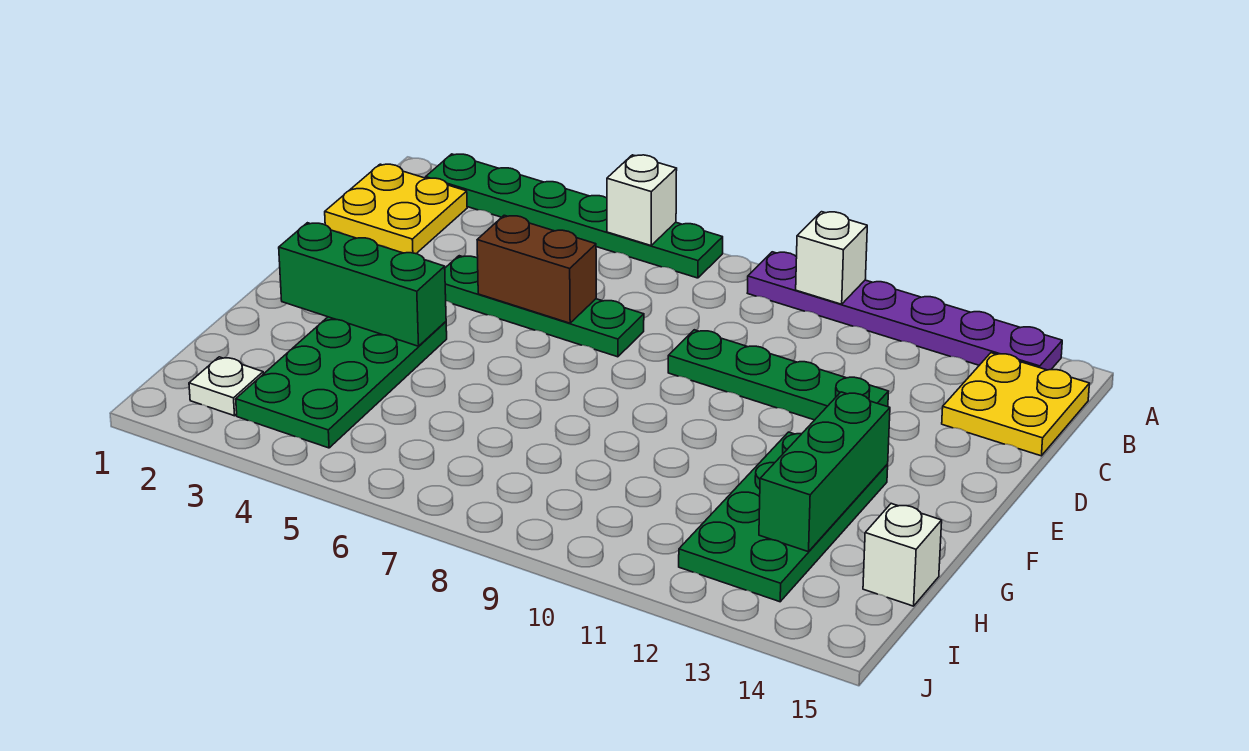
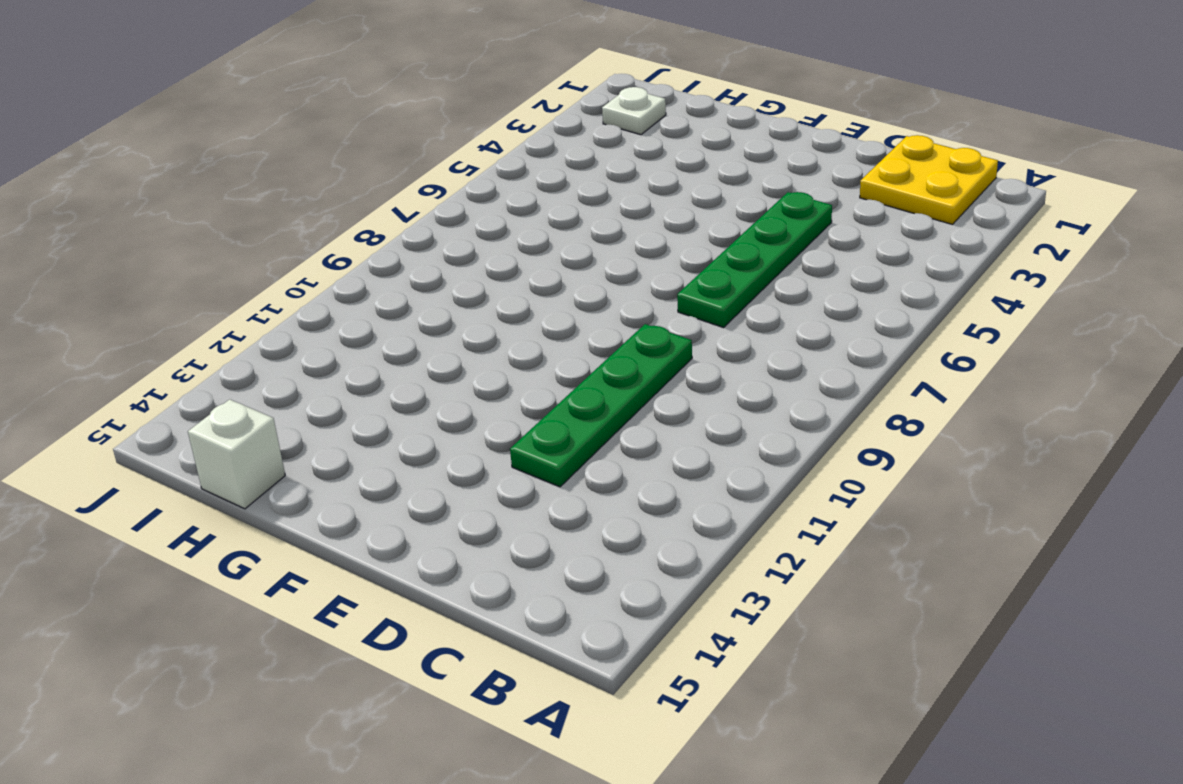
none -> green plate A2:A7 level 1
none -> purple plate A9:A14 level 1
none -> yellow plate B14:C15 level 1

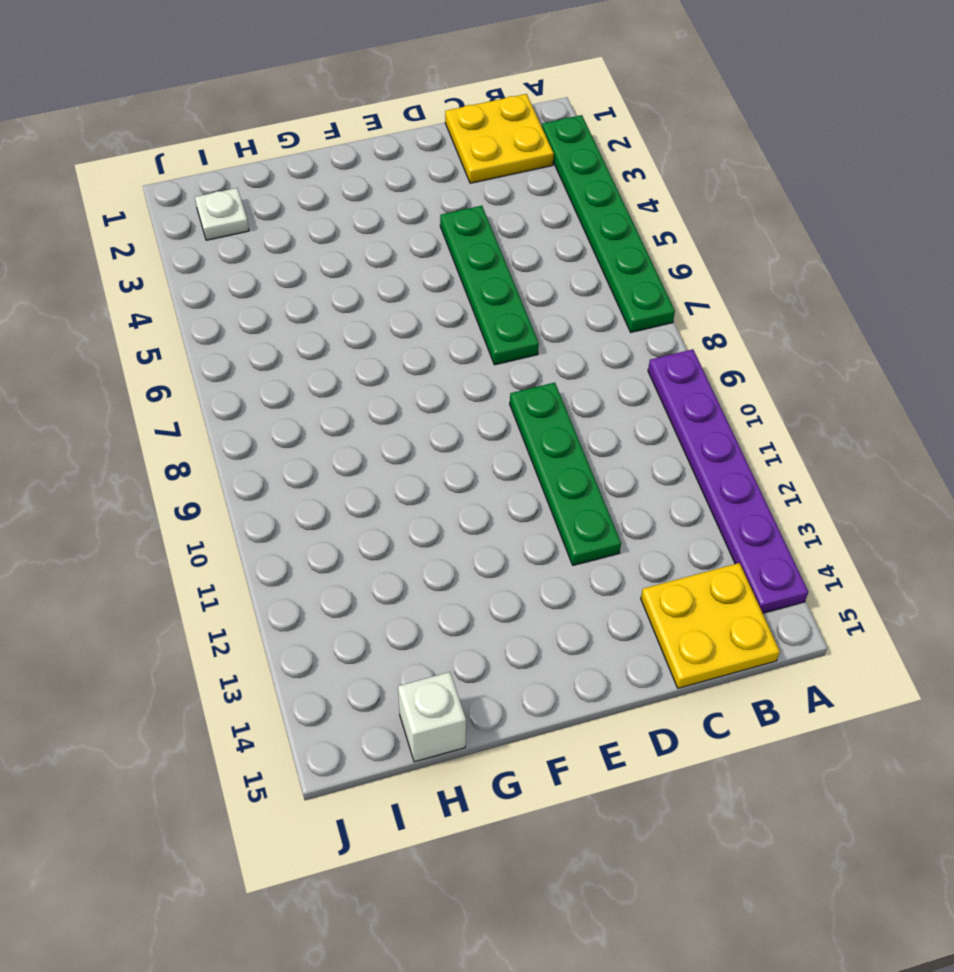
none -> green plate F3:I4 level 1
none -> green plate F12:I13 level 1
none -> white brick A6 level 2

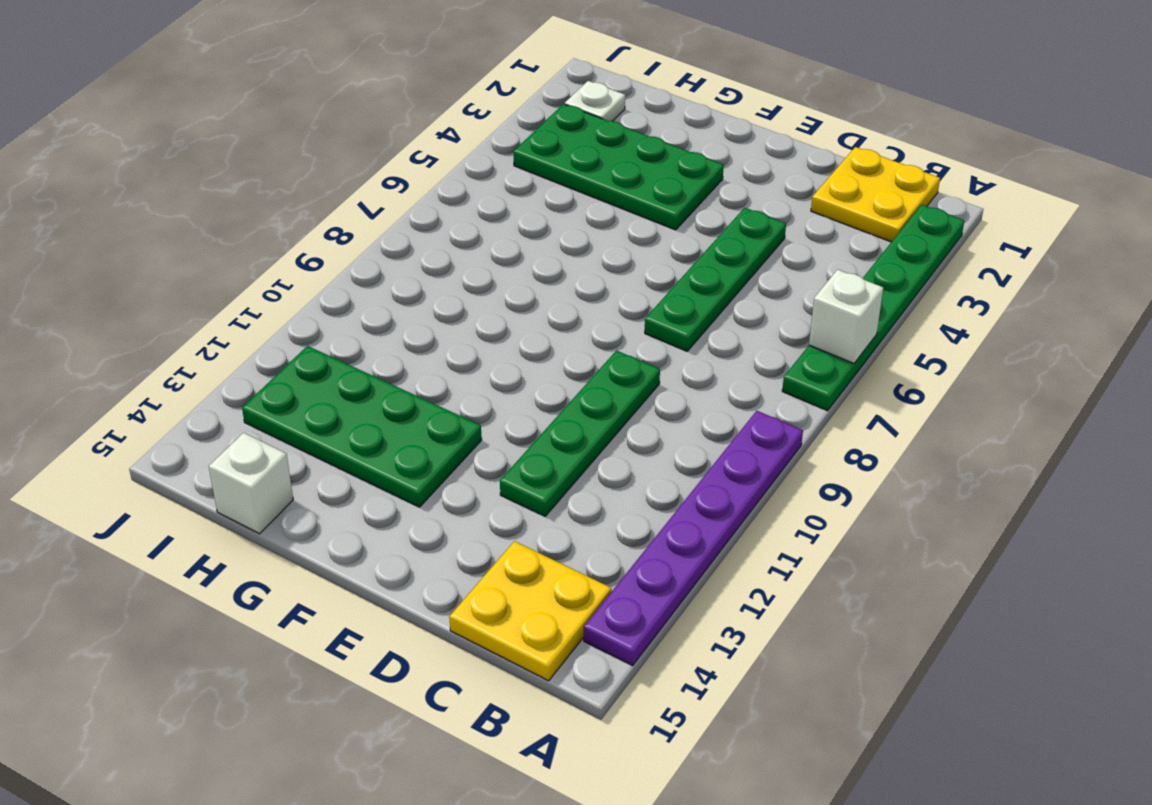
none -> white brick A10 level 2
none -> brown brick D5:D6 level 2
none -> green brick F2:F4 level 2

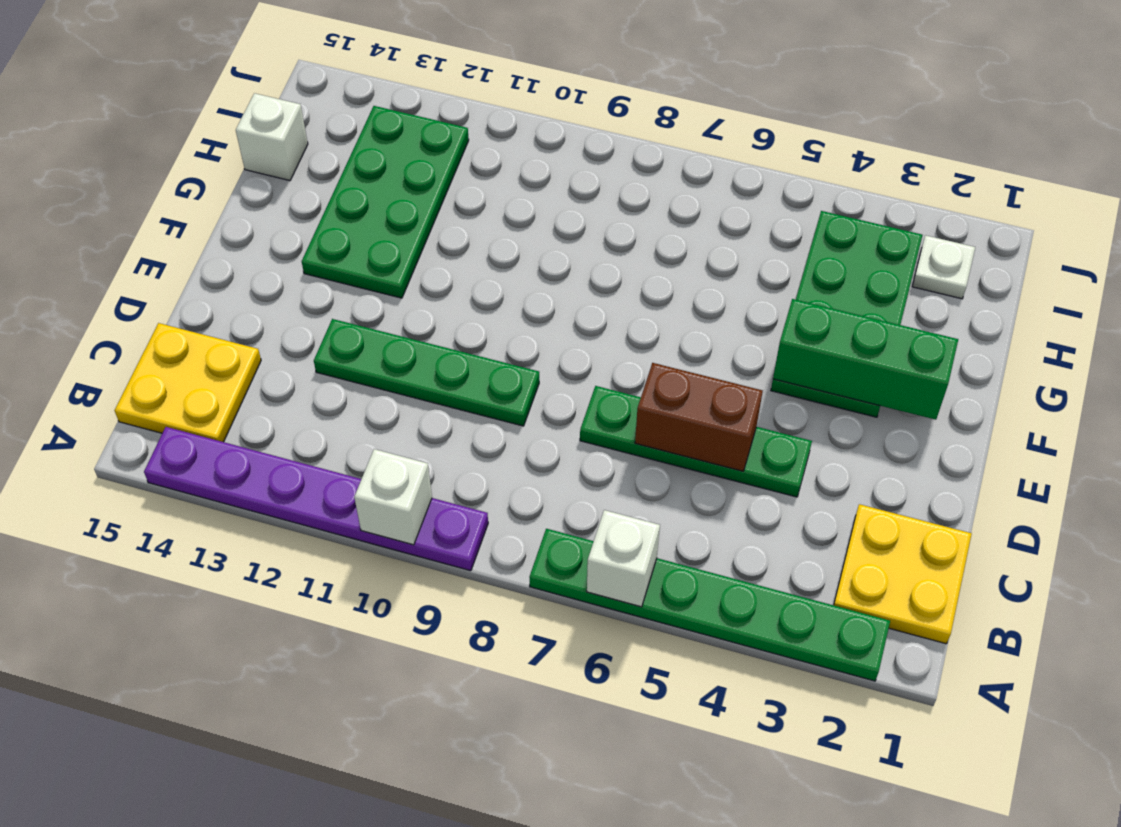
none -> green brick F13:H13 level 2

